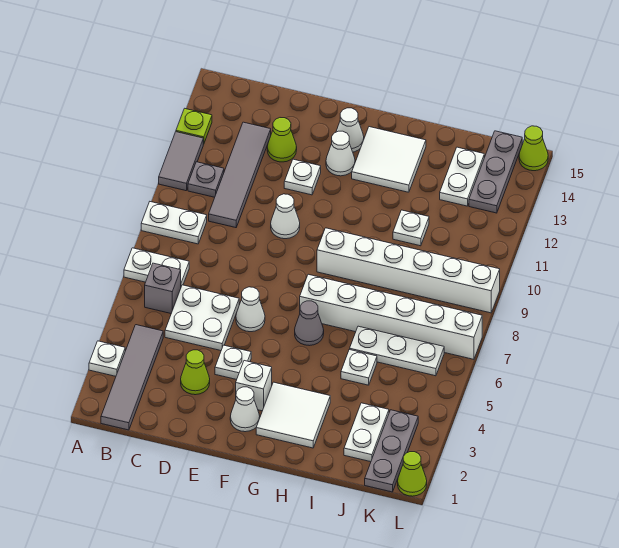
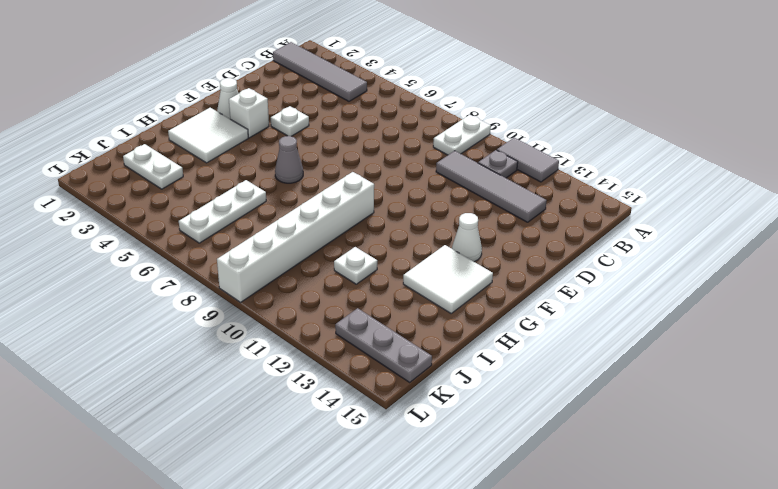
none -> white plate A3 level 1
none -> white plate A7:B7 level 1
none -> lime plate A13 level 1
none -> grey brick B6 level 1

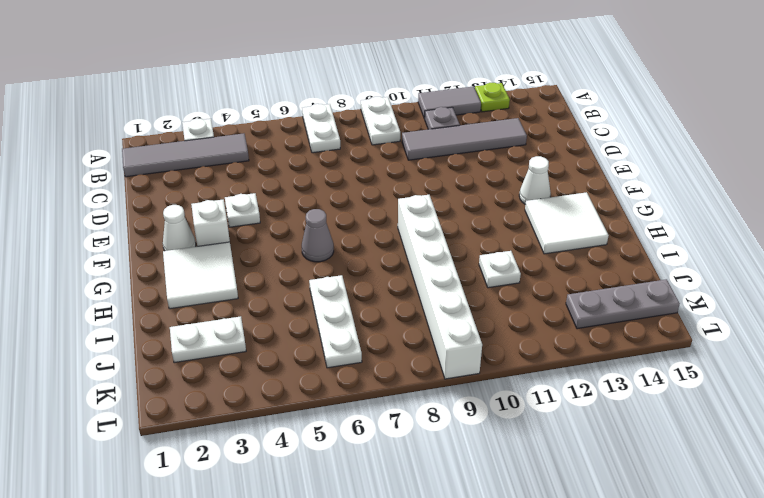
none -> grey brick B6 level 1
none -> white plate C5:D6 level 1
none -> lime cone D3 level 1
none -> lime cone D13 level 1

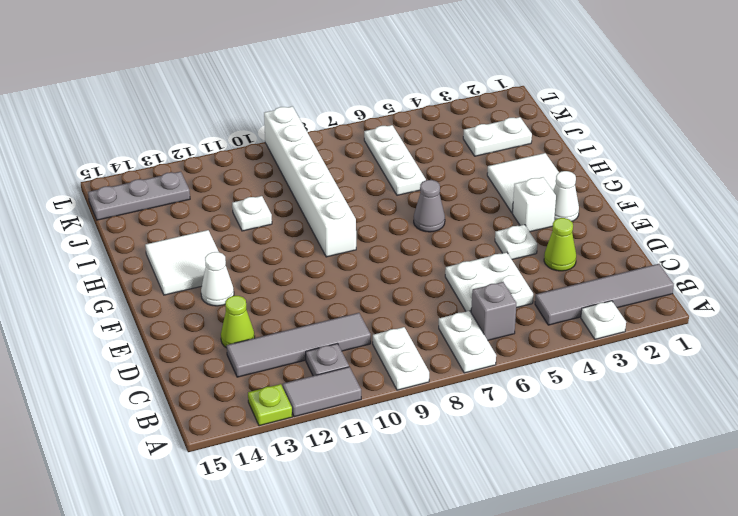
none -> white cone E6 level 1
none -> white cone E10 level 1
none -> white plate E12 level 1
none -> white cone F14 level 1

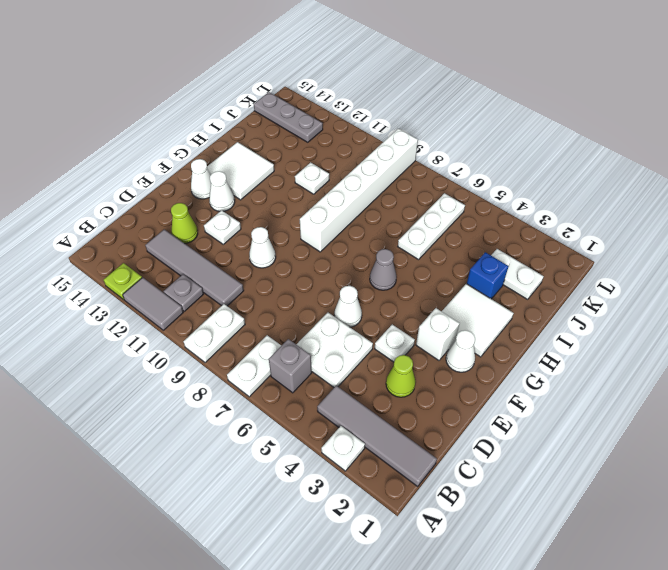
blue brick I3 level 1 -> none
none -> white brick G7:L7 level 1
none -> white plate I5 level 1
none -> white plate J13:J14 level 1
none -> grey plate K1:K3 level 1

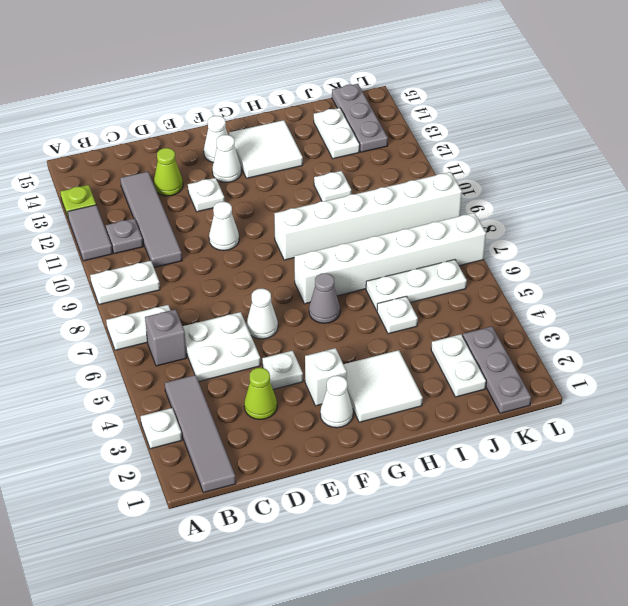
none -> lime cone L1 level 1
none -> lime cone L15 level 1

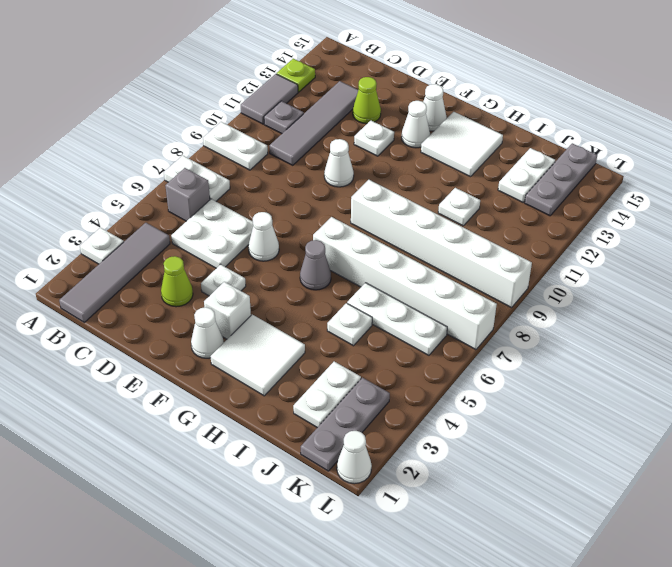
white cone L1 level 1 -> lime cone L1 level 1
none -> lime cone L15 level 1

